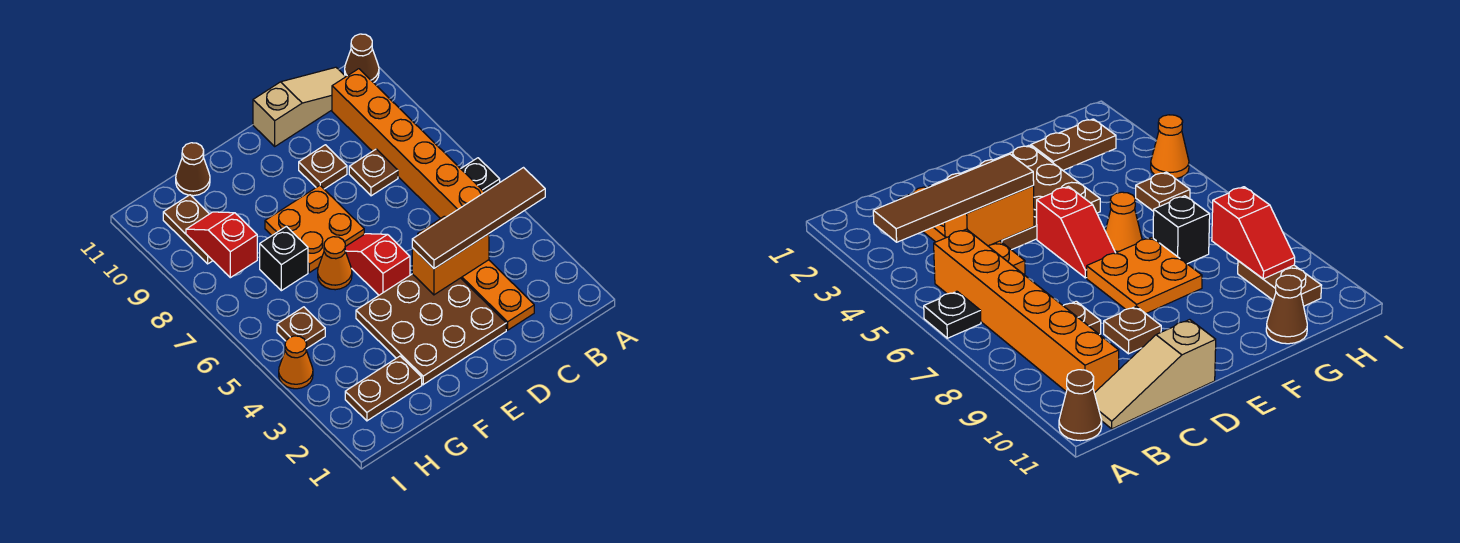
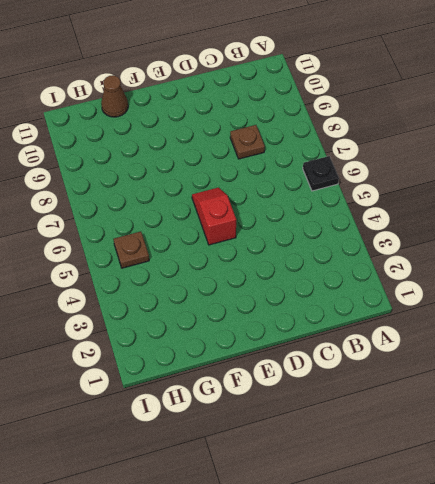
none -> brown cone A11 level 1
none -> orange brick B5:B10 level 1
none -> tan slope B11:D11 level 1 top D

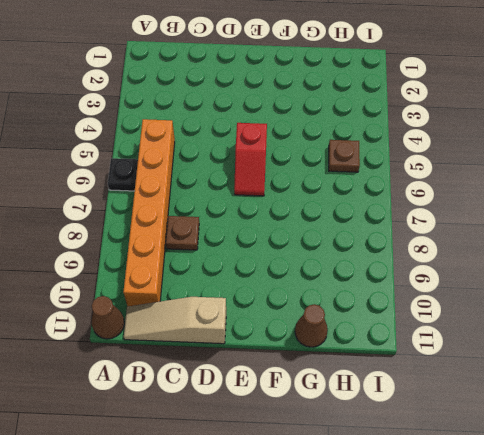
none -> orange plate C2:C5 level 1
none -> brown plate D2:F4 level 1
none -> brown plate D9 level 1

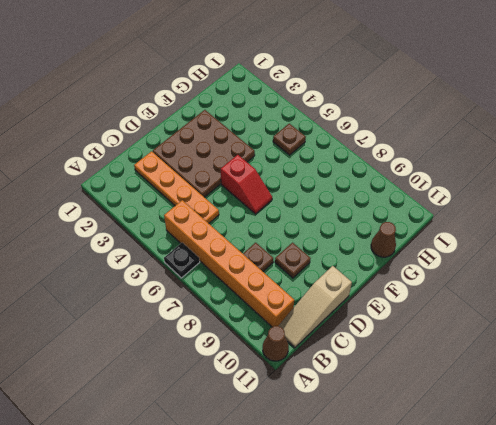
none -> orange plate E7:F8 level 1
none -> orange cone F6 level 1
none -> brown plate G2:H2 level 1

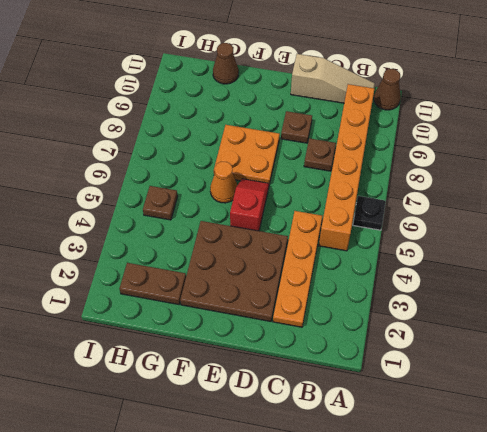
none -> black brick G7 level 1
none -> brown plate H9:H10 level 1
none -> orange cone I4 level 1

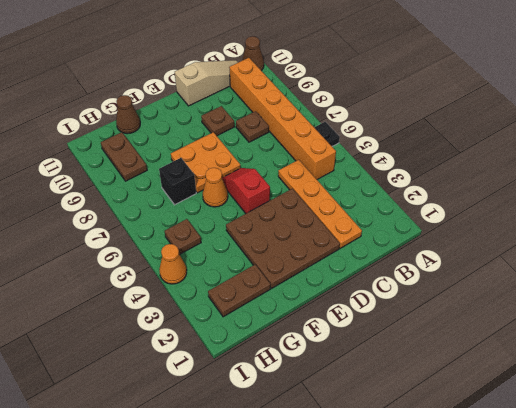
none -> orange brick C4:D4 level 2
none -> red slope H8:H9 level 2 top 8
none -> brown tile A4:D4 level 3

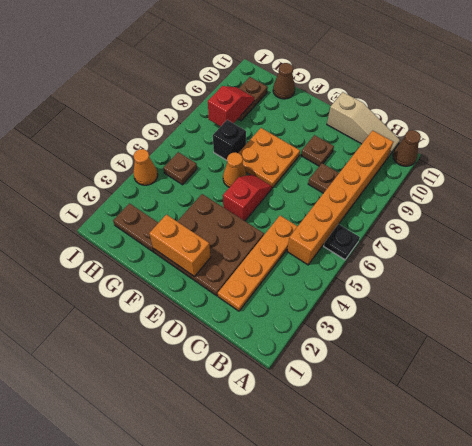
orange brick E2:F2 level 2 -> orange brick C4:D4 level 2
none -> brown tile A4:D4 level 3

